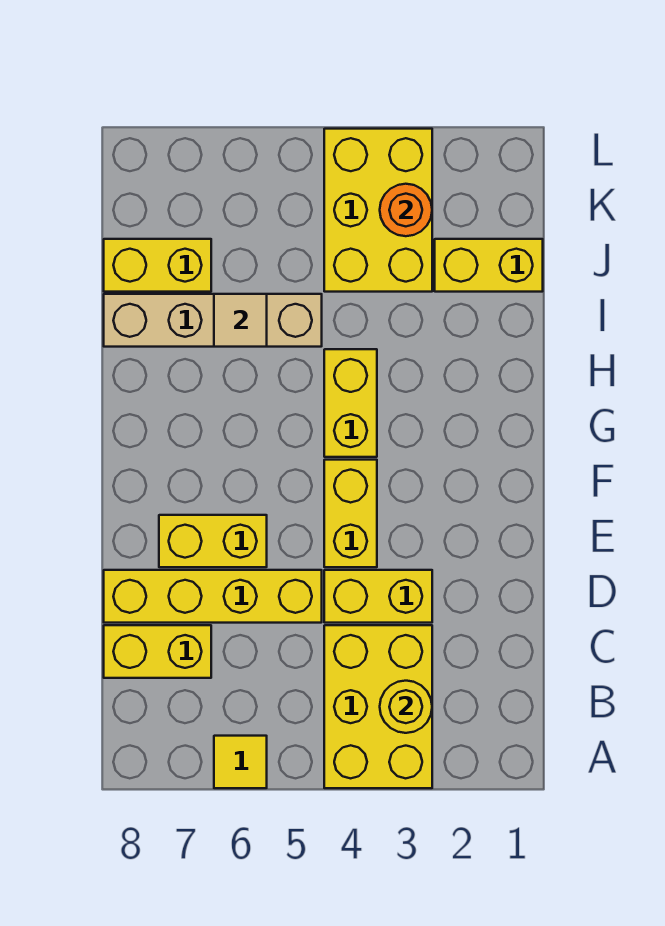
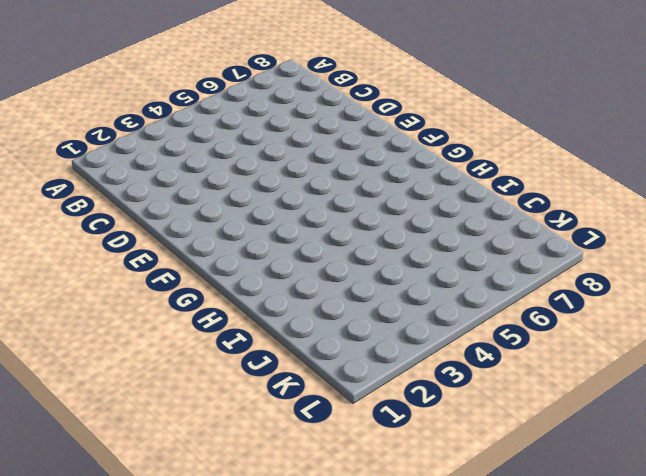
none -> yellow brick A3:C4 level 1
none -> yellow tile A6 level 1
none -> yellow brick C7:C8 level 1

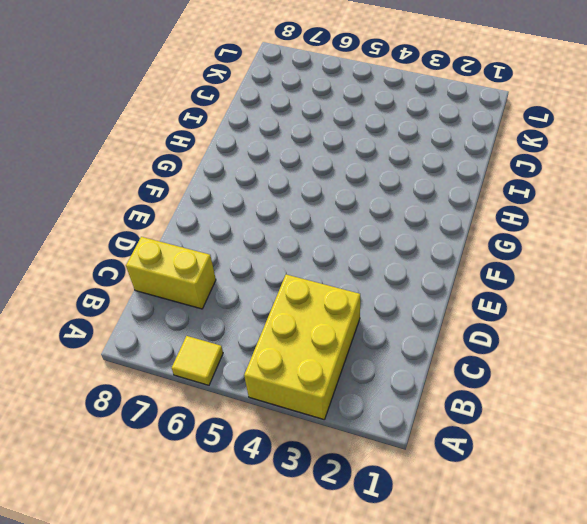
none -> yellow brick D3:D4 level 1
none -> yellow brick D5:D8 level 1
none -> yellow brick E4:F4 level 1

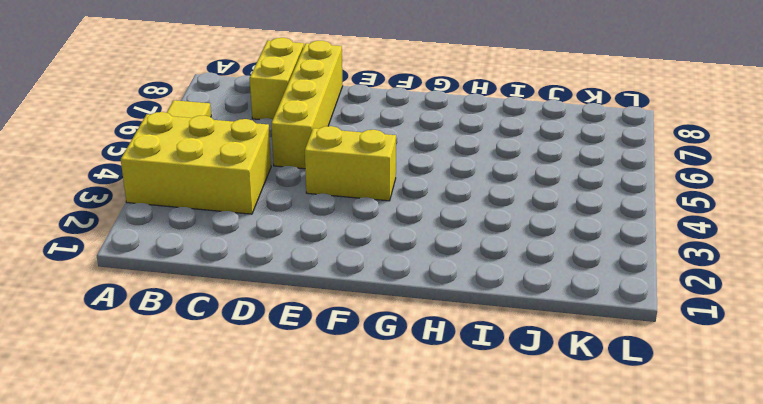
none -> yellow brick D3:D4 level 1
none -> yellow brick E6:E7 level 1
none -> yellow brick G4:H4 level 1

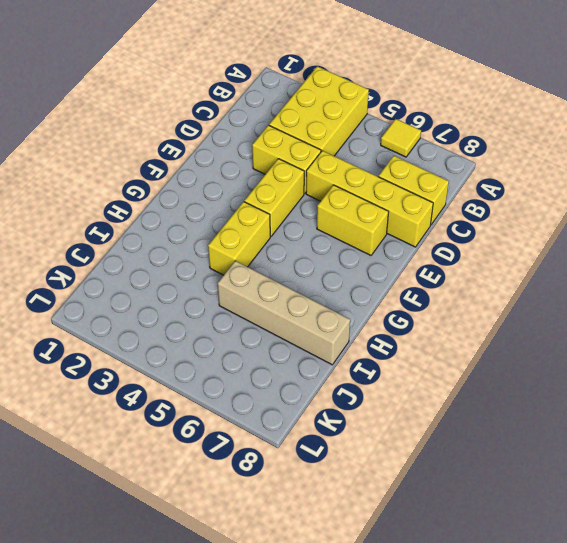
none -> yellow brick J1:J2 level 1
none -> yellow brick J3:L4 level 1
none -> yellow brick J7:J8 level 1

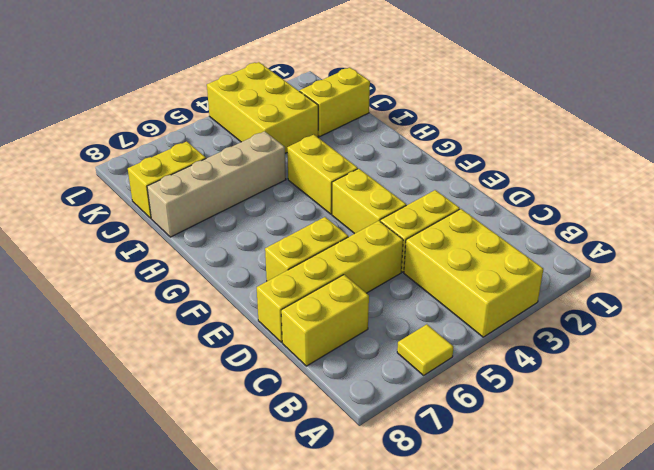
none -> yellow round brick B3 level 2
none -> tan tile I6 level 2
none -> orange round brick K3 level 2

